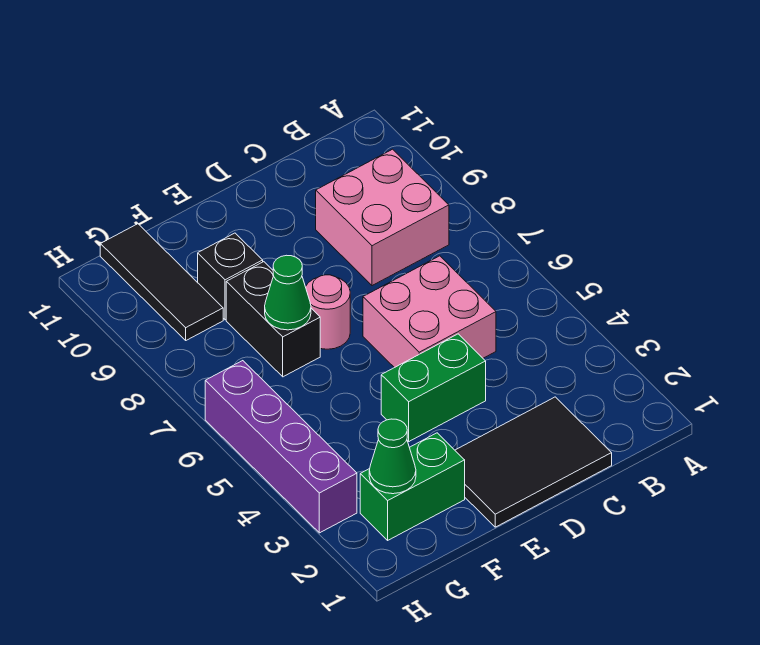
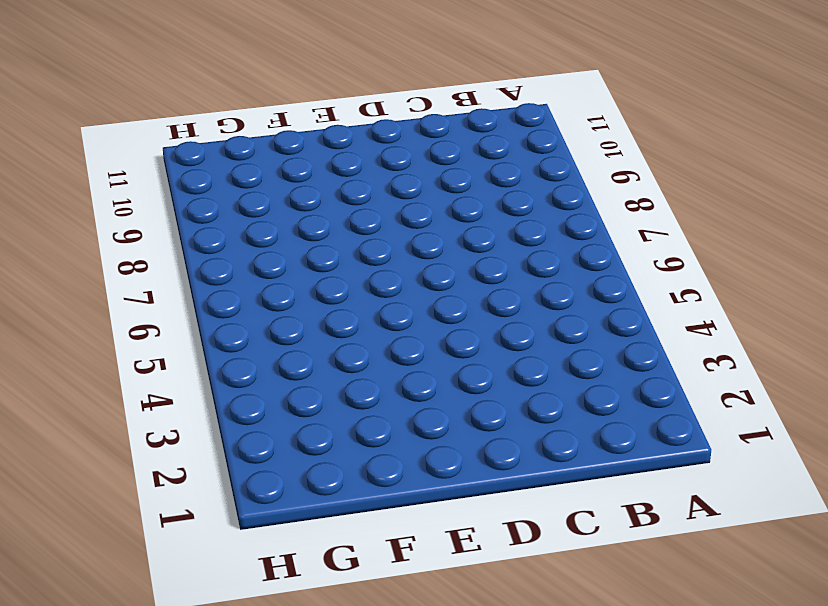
none -> pink brick B8:C9 level 1
none -> black tile C1:E2 level 1
none -> pink brick C5:D6 level 1

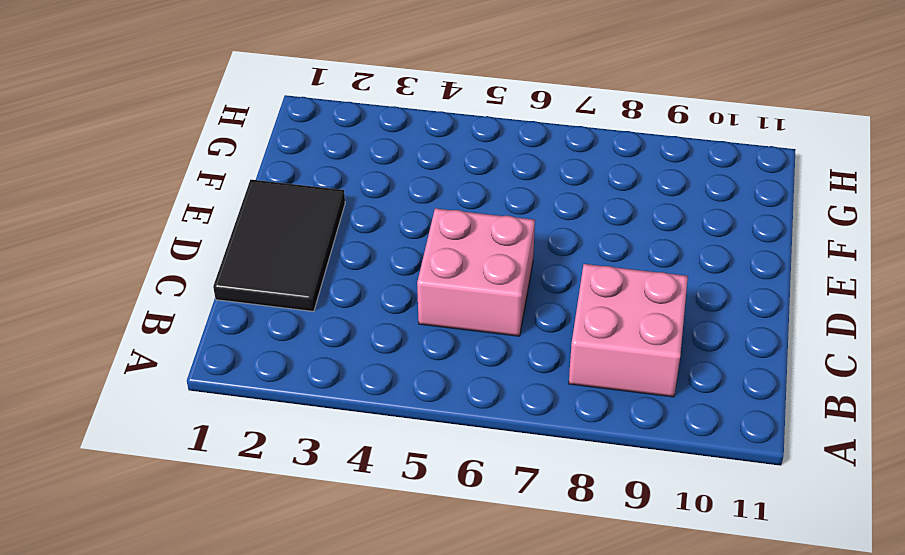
none -> green brick D4:E4 level 1
none -> pink round brick E7 level 1
none -> green brick F2:G2 level 1

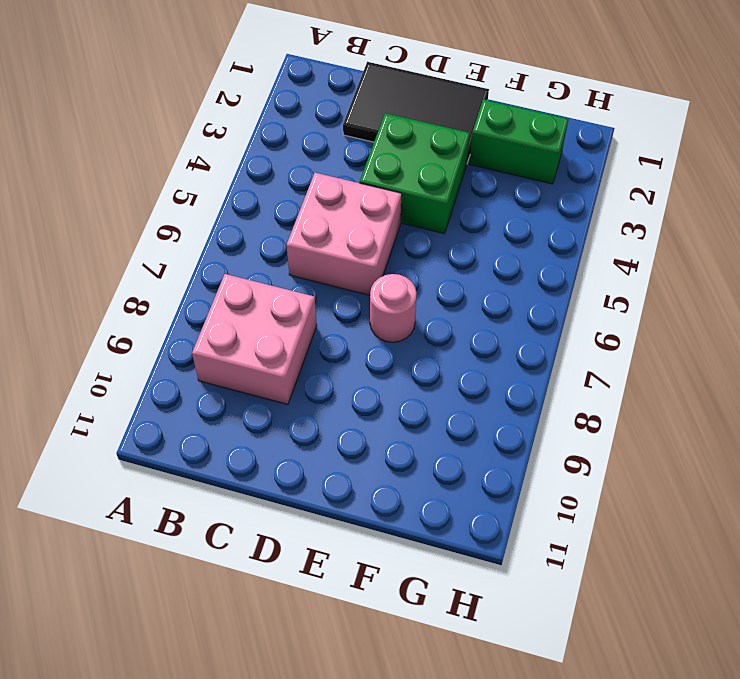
green brick D3:E4 level 1 -> green brick D4:E4 level 1
none -> black brick F7:F8 level 1
none -> black brick F9 level 1
none -> black tile G9:G11 level 1

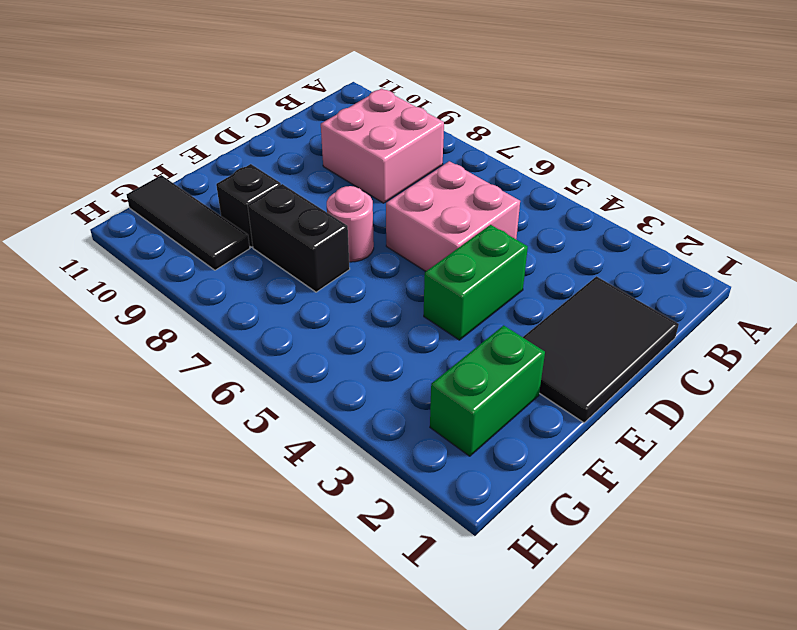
none -> purple brick H3:H6 level 1
none -> green cone F7 level 2
none -> green cone G2 level 2

